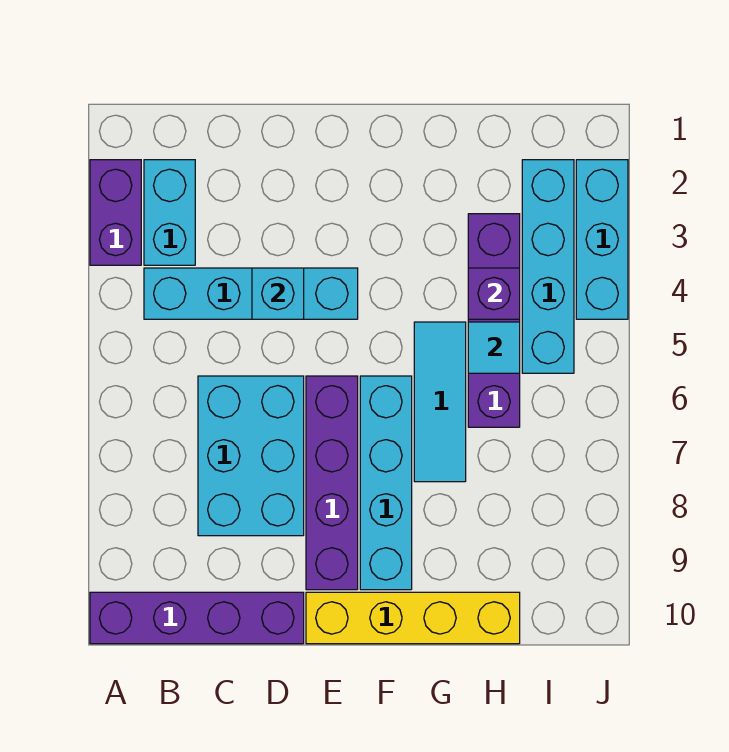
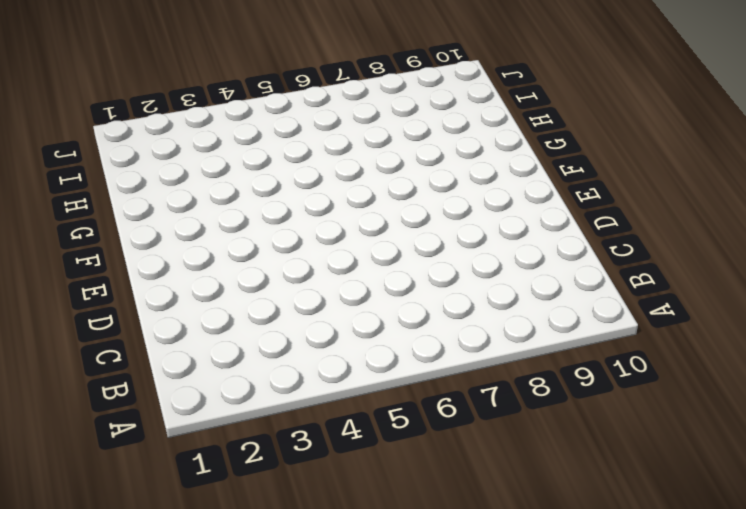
none -> purple brick A2:A3 level 1
none -> purple brick A10:D10 level 1
none -> cyan brick B2:B3 level 1

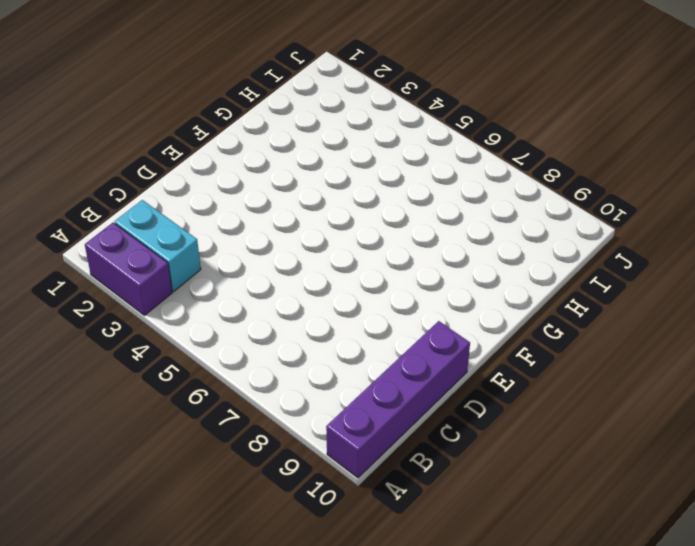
none -> cyan brick B4:E4 level 1
none -> cyan brick C6:D8 level 1
none -> purple brick E6:E9 level 1

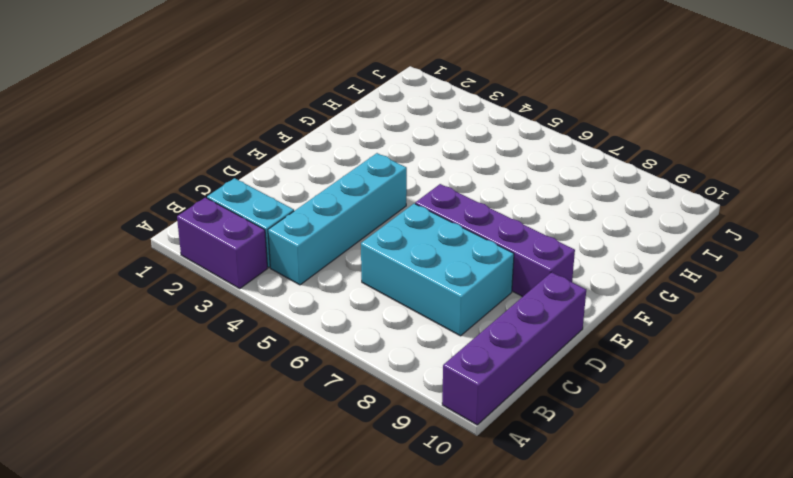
none -> yellow brick E10:H10 level 1
none -> cyan brick F6:F9 level 1
none -> cyan tile G5:G7 level 1

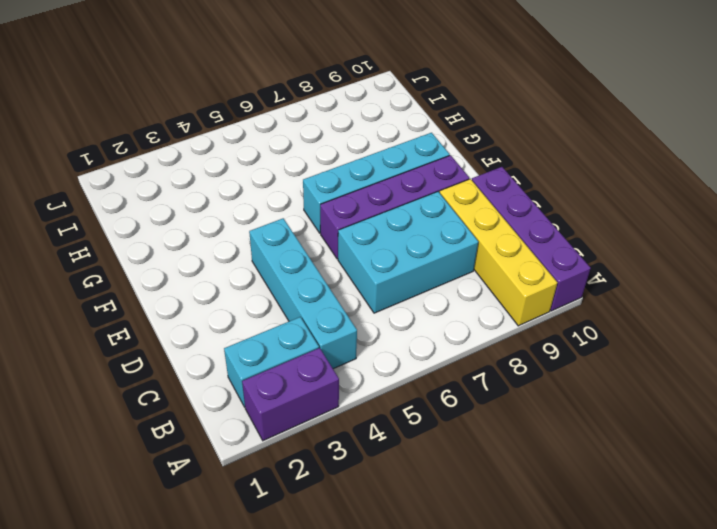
yellow brick A9:D9 level 1 -> yellow brick E10:H10 level 1
none -> cyan tile G5:G7 level 1
none -> purple brick H3:H6 level 1
none -> cyan brick I2:I5 level 1

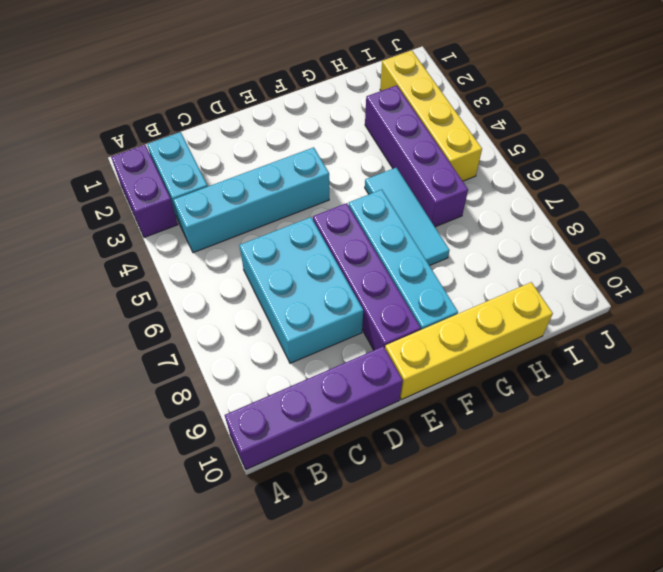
yellow brick I2:I5 level 1 -> cyan brick I2:I5 level 1
none -> cyan brick J2:J4 level 1
none -> cyan brick D4 level 2
none -> purple brick H4 level 2

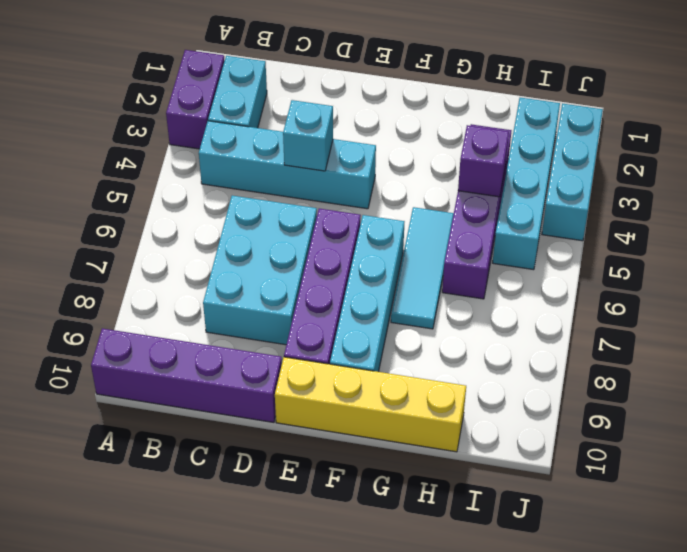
none -> cyan tile H5 level 2

